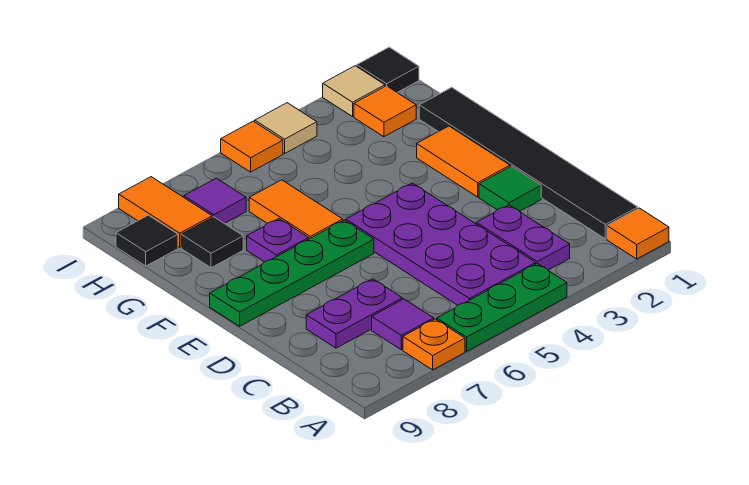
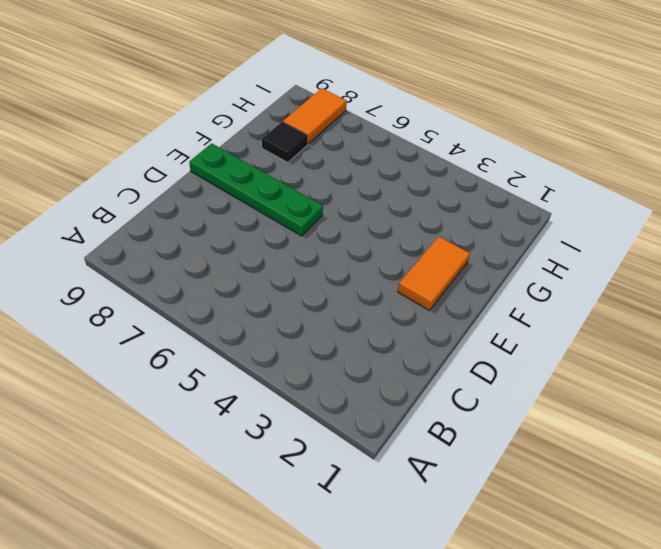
none -> orange tile A1 level 1
none -> green plate A4:A6 level 1
none -> orange plate A7 level 1

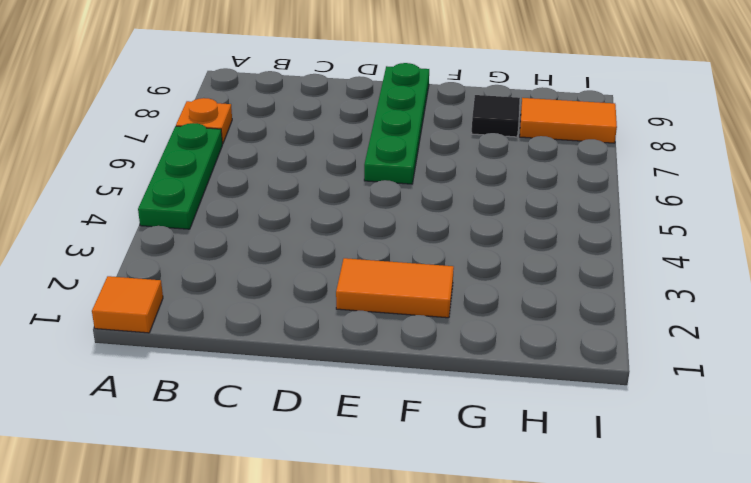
none -> black tile B1:G1 level 1
none -> purple plate B3:C3 level 1
none -> purple plate B4:E5 level 1

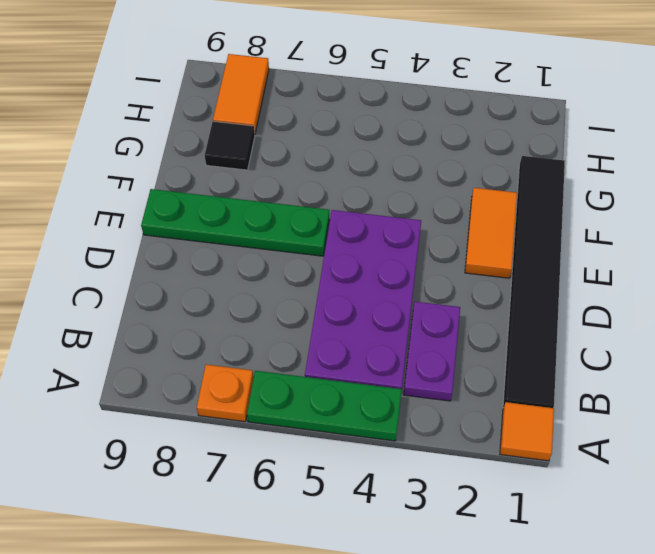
none -> purple tile B7 level 1
none -> purple plate C7:C8 level 1
none -> green tile D2 level 1

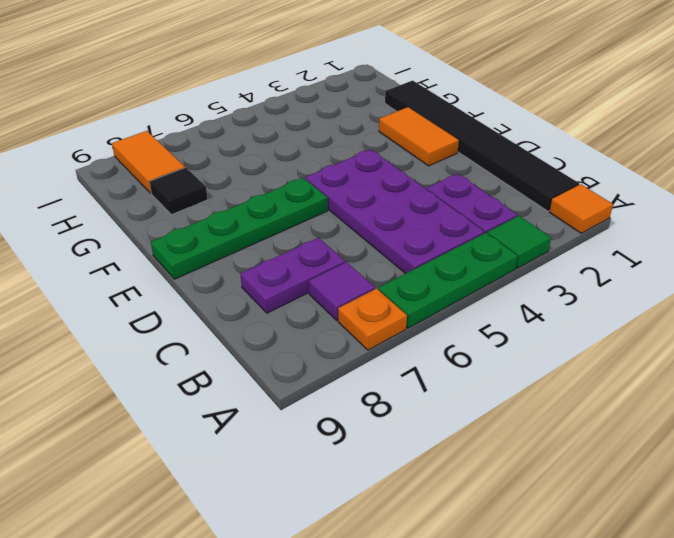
green tile A3 level 1 -> green tile D2 level 1
none -> orange tile F6:G6 level 1
none -> purple plate F7 level 1
none -> orange tile H2 level 1

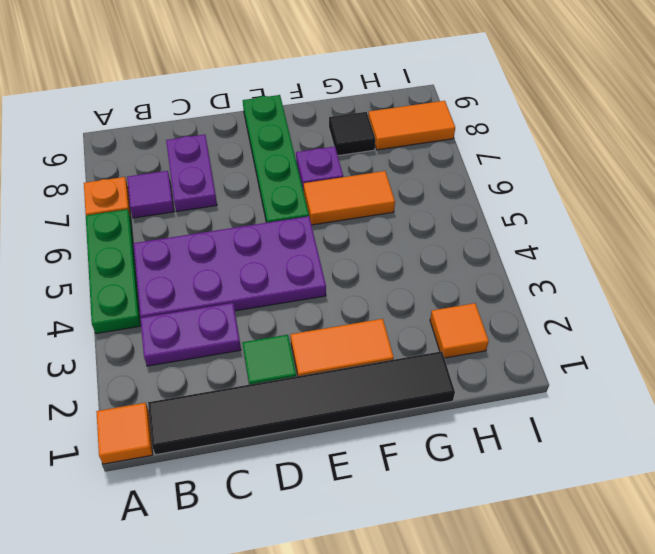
none -> purple tile H7 level 1
none -> black tile H9 level 1
none -> black tile I1 level 1

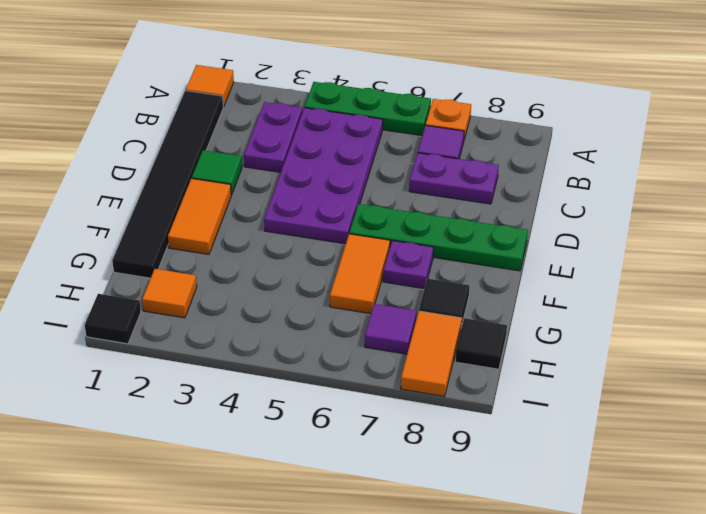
none -> tan tile I2 level 1
none -> tan tile I4 level 1
none -> orange tile I5 level 1

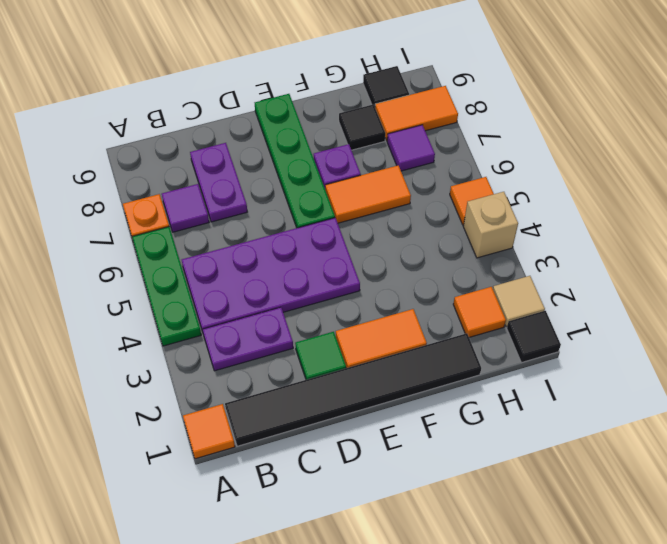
tan brick I4 level 1 -> tan tile I4 level 1

